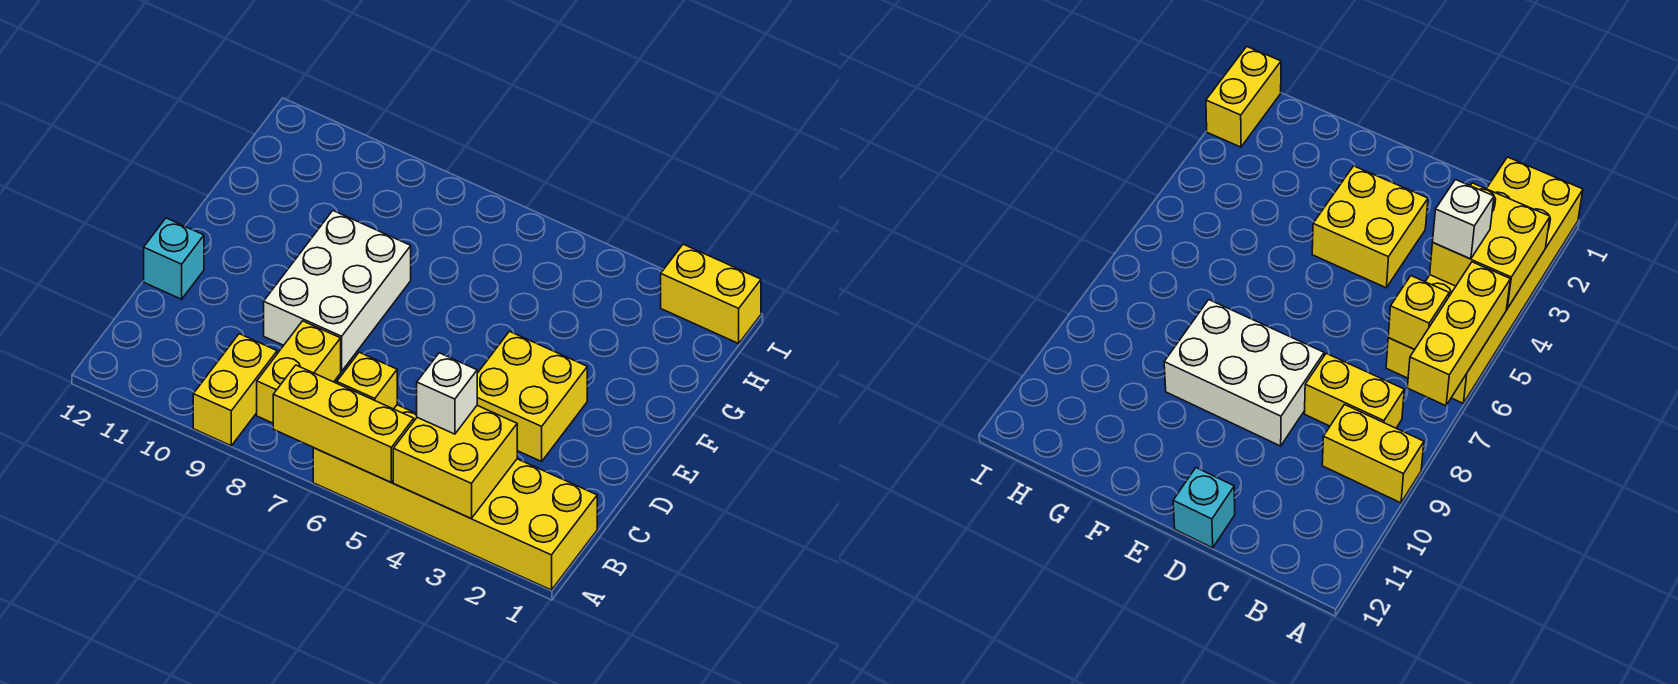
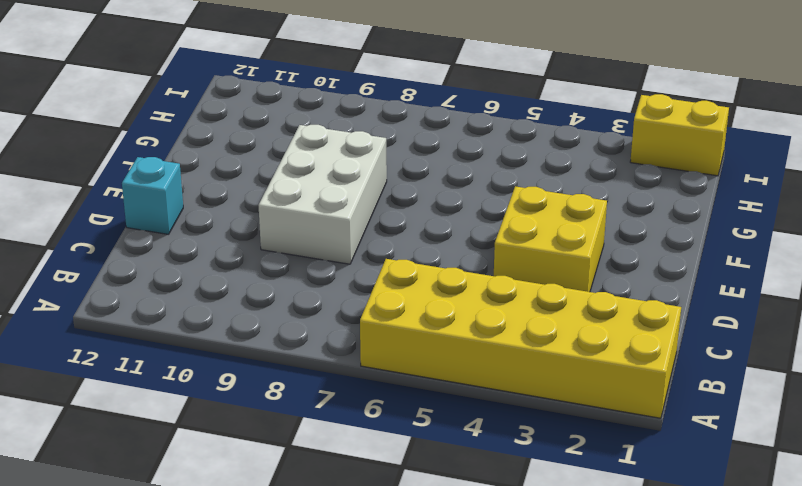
none -> yellow brick A9:B9 level 1
none -> yellow brick B8:C8 level 1

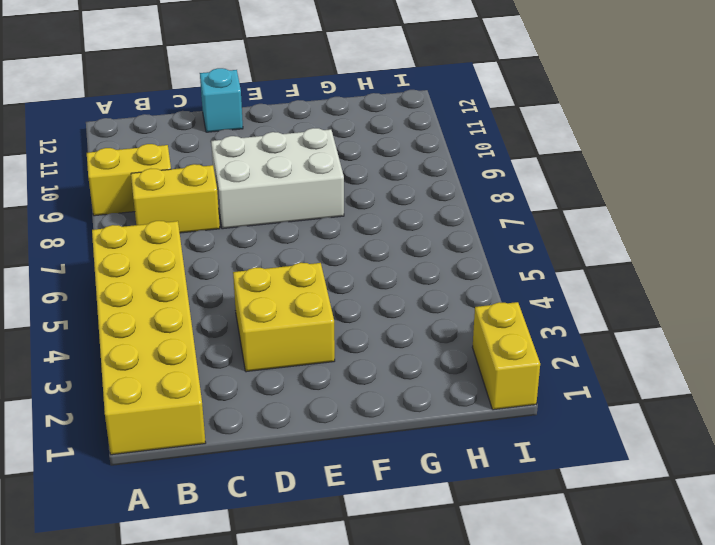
none -> yellow brick A3:B4 level 2
none -> yellow brick A5:A7 level 2

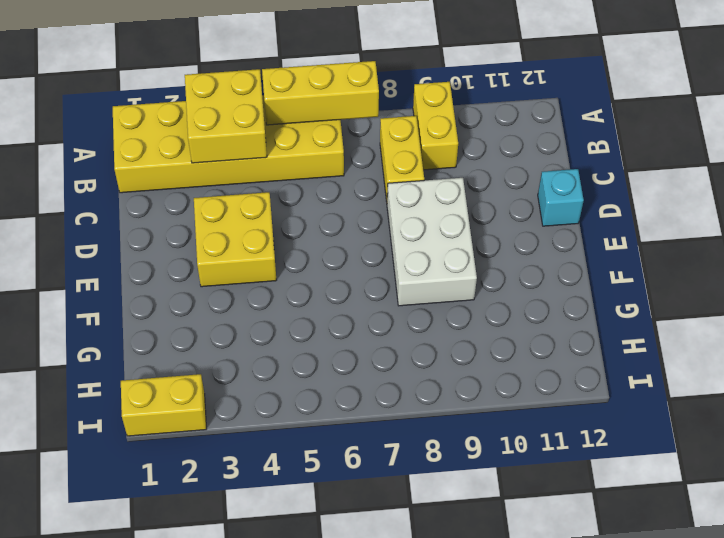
none -> yellow brick B6 level 2
none -> white brick B4 level 3

